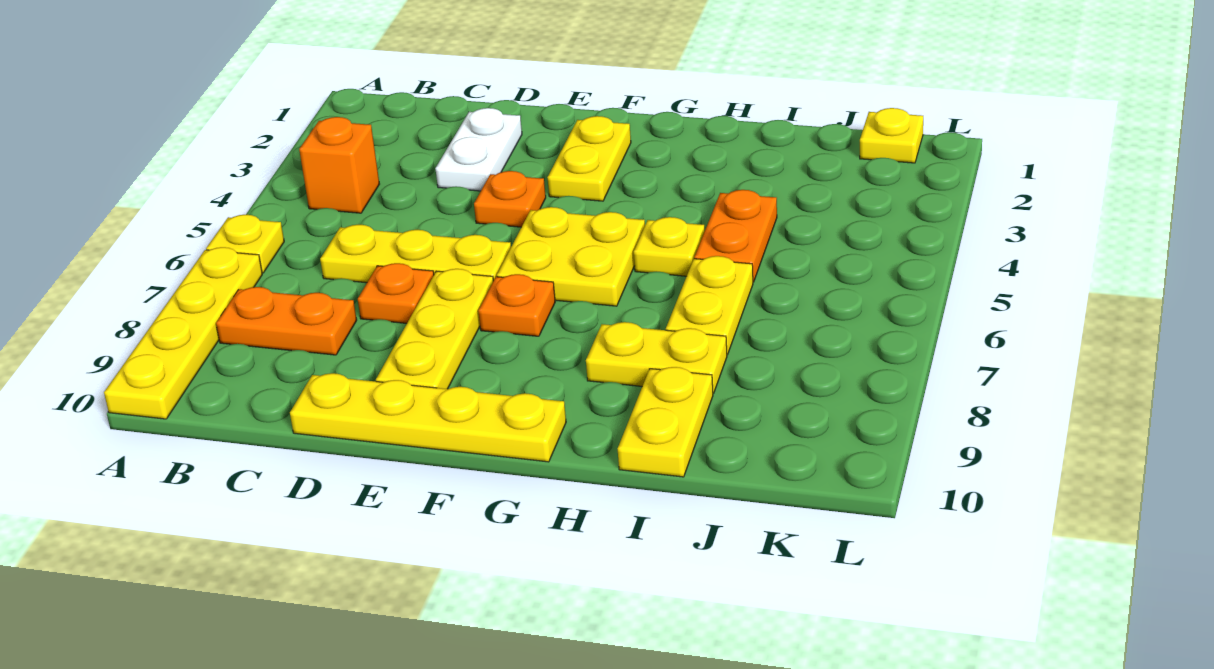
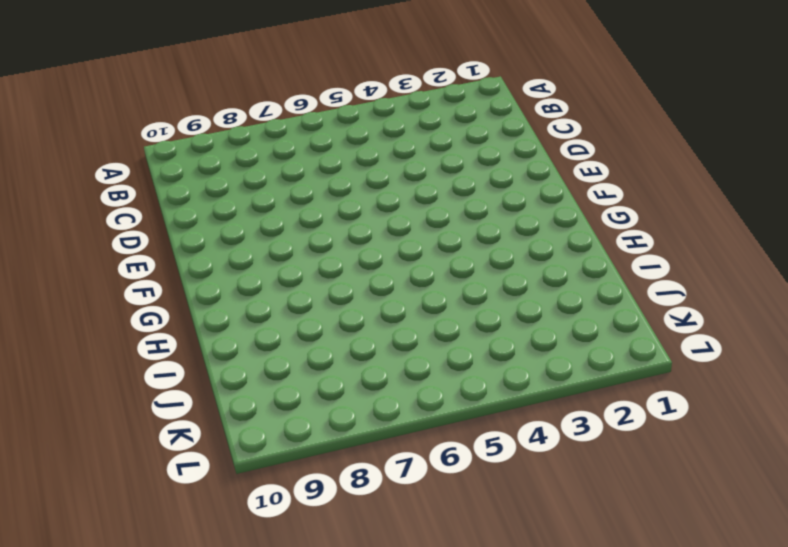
none -> yellow plate A6 level 1
none -> yellow plate A7:A10 level 1
none -> orange brick B4 level 1

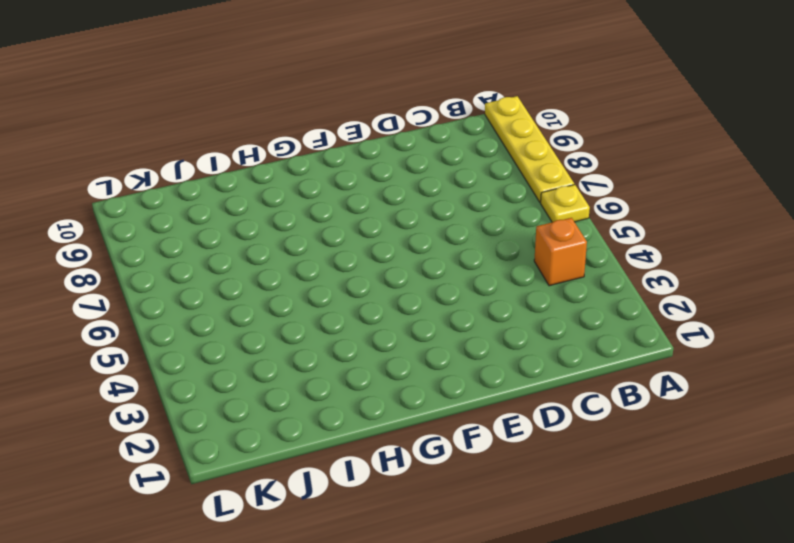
none -> orange plate B8:C8 level 1
none -> yellow plate C6:E6 level 1
none -> white plate D2:D3 level 1

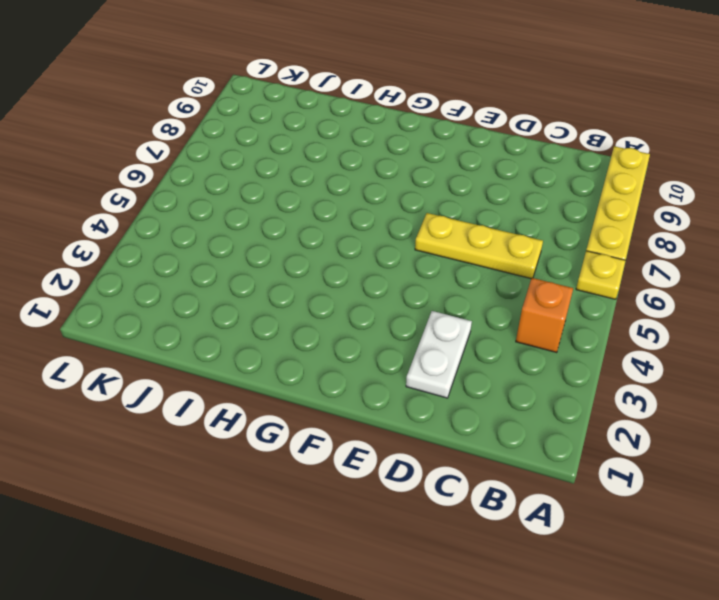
none -> orange plate B8:C8 level 1
none -> orange plate D7 level 1
none -> yellow plate D10:G10 level 1

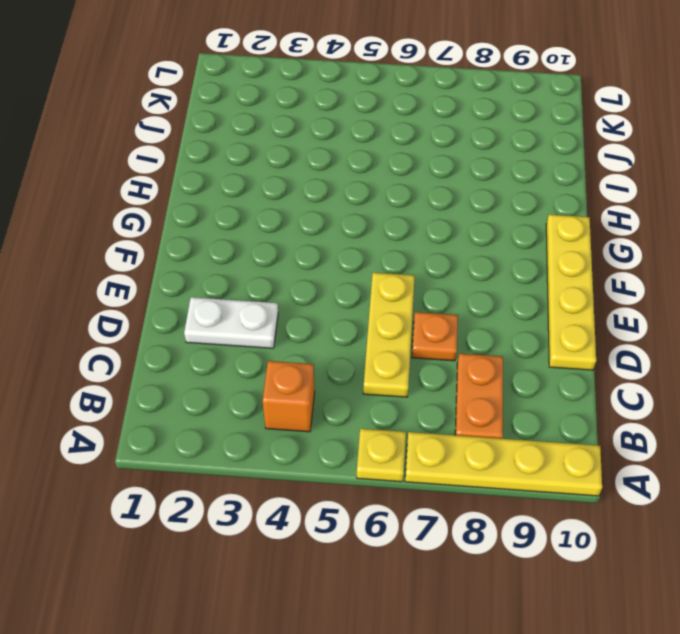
none -> orange plate E4 level 1
none -> yellow plate E7:E9 level 1
none -> yellow plate F2:F3 level 1

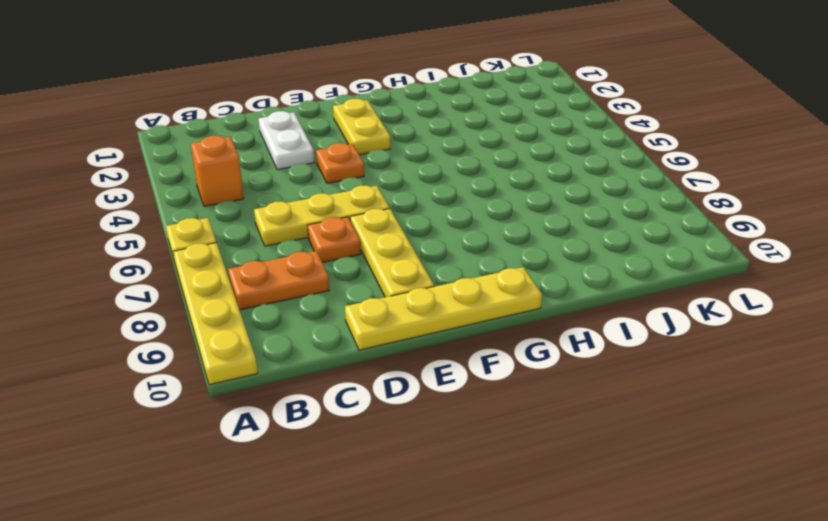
none -> yellow plate F5:G6 level 1
none -> orange plate F7 level 1
none -> yellow plate H5 level 1

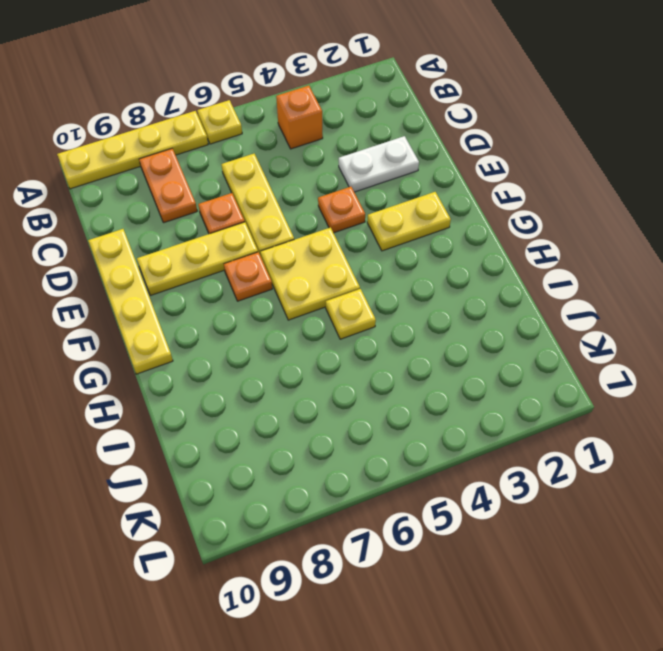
none -> yellow plate H8:I8 level 1
none -> orange plate I4:I5 level 1
none -> yellow plate I6:I7 level 1

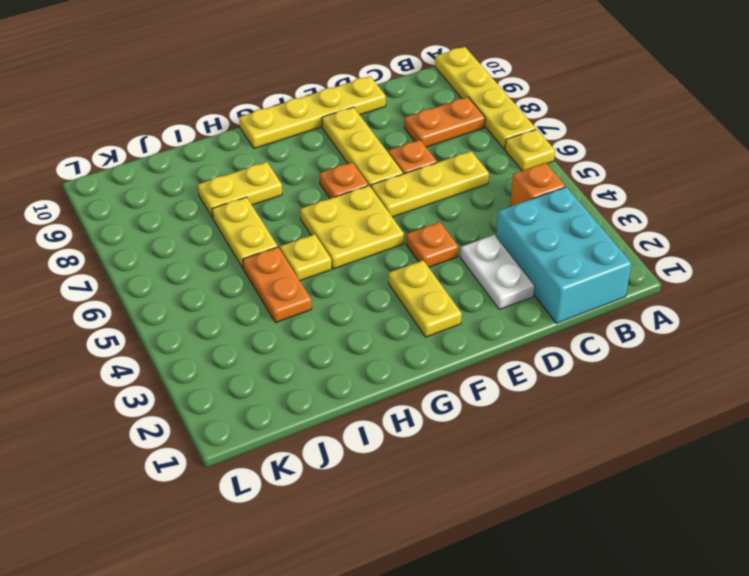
cyan brick B1:C3 level 1 -> none
none -> yellow plate I9:I10 level 1
none -> yellow plate K1 level 1

